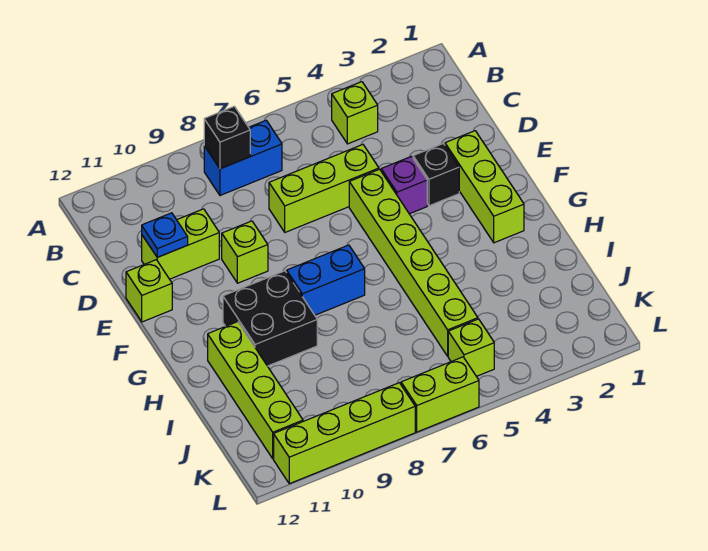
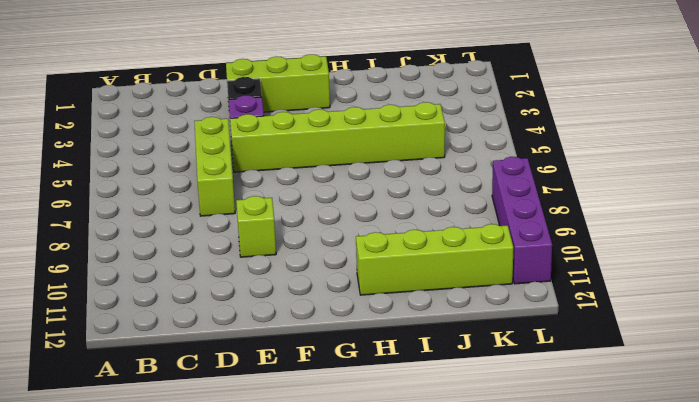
purple brick L8:L11 level 1 -> lime brick L8:L11 level 1
none -> lime brick B4 level 1
none -> blue brick B7:B8 level 1
none -> lime brick D10:D11 level 1

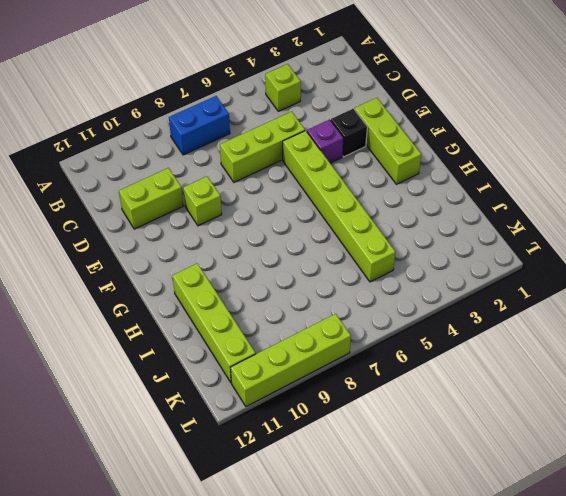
none -> lime brick E12 level 1
none -> blue brick G7:G8 level 1
none -> black brick G9:H10 level 1

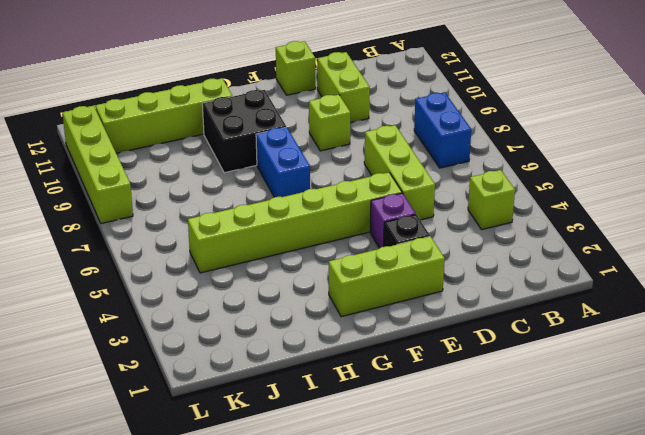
none -> lime brick K5 level 1
none -> lime brick L6:L7 level 1
none -> black brick B8 level 2

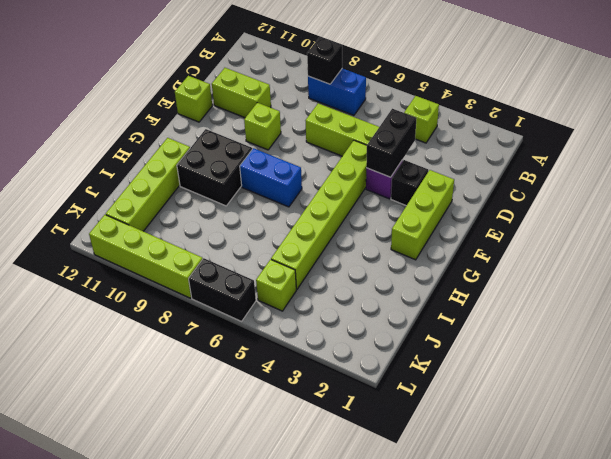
black brick D4:E4 level 2 -> none
black brick L6:L7 level 1 -> lime brick L6:L7 level 1
none -> blue plate D11 level 2

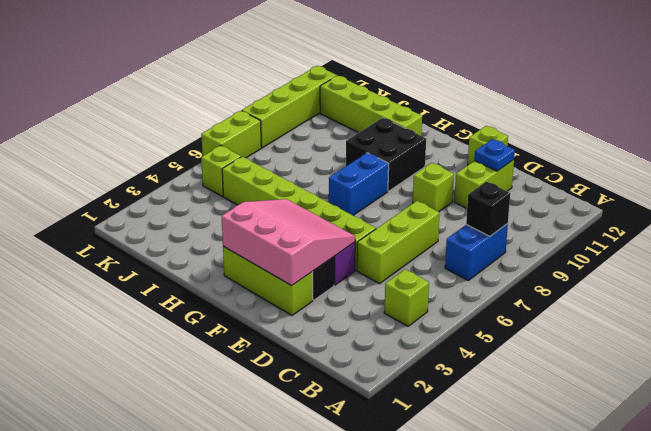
pink slope E2:G4 level 2 top 2 -> none

